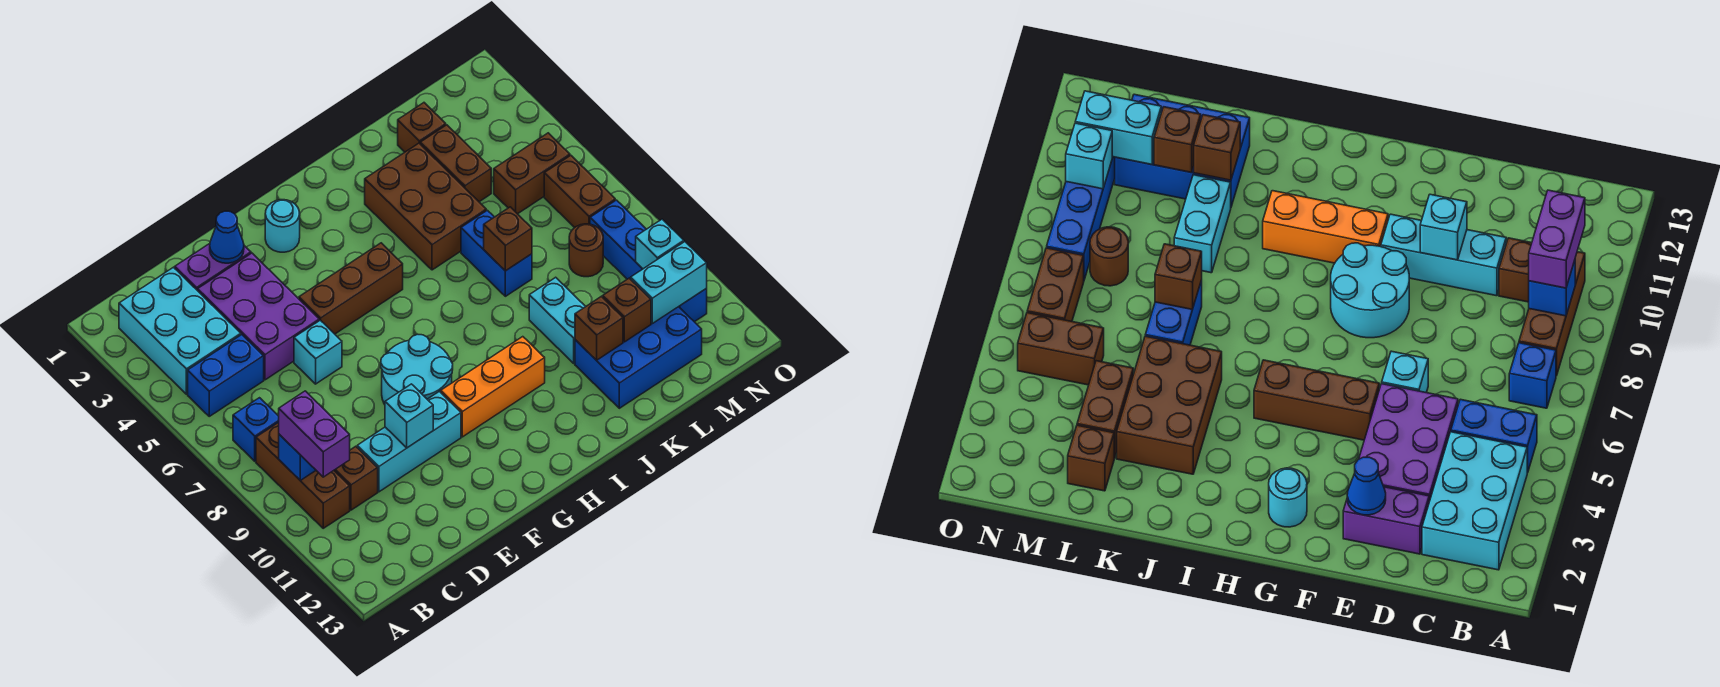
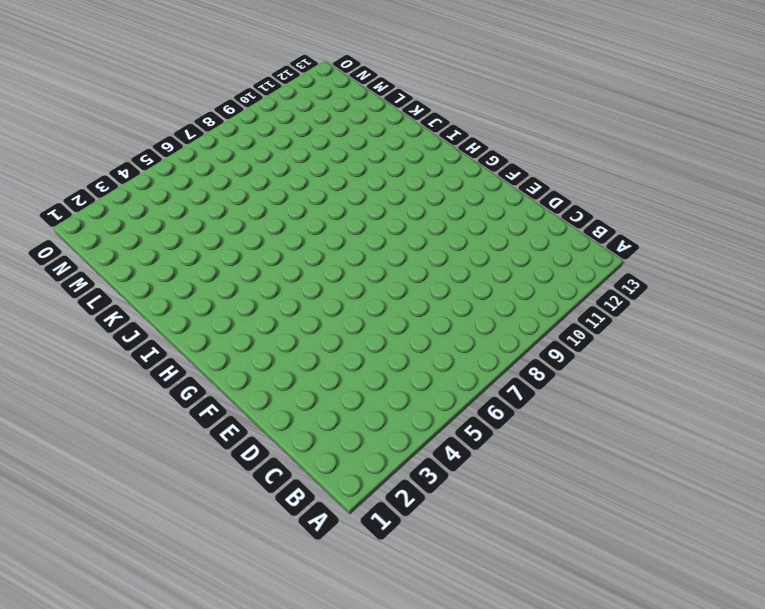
none -> cyan brick B2:C4 level 1
none -> blue brick B5:C5 level 1
none -> blue brick B7 level 1
none -> brown brick B8:B10 level 1

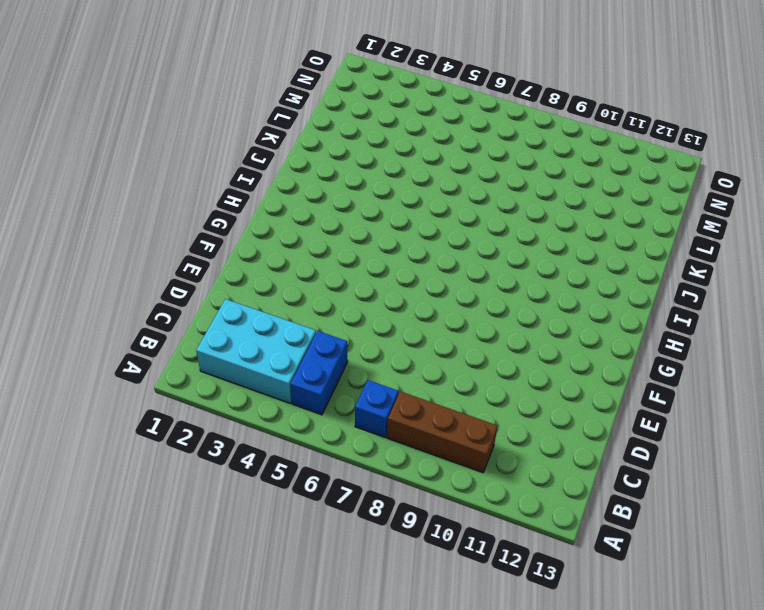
none -> brown brick C10 level 1
none -> purple brick D2:E2 level 1
none -> purple brick D3:E5 level 1
none -> cyan brick D10:F10 level 1

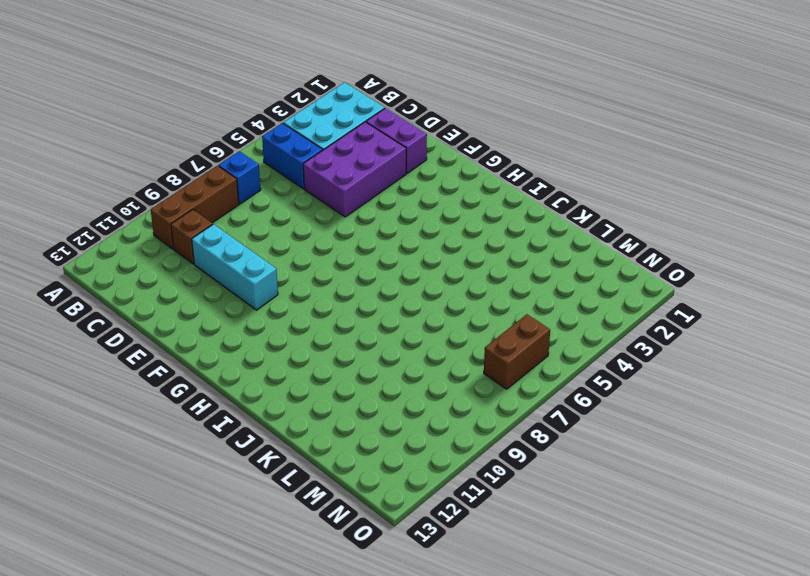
none -> cyan brick E6 level 1
none -> brown brick F5:H5 level 1
none -> cyan round brick F8:G9 level 1
none -> cyan round brick G2 level 1

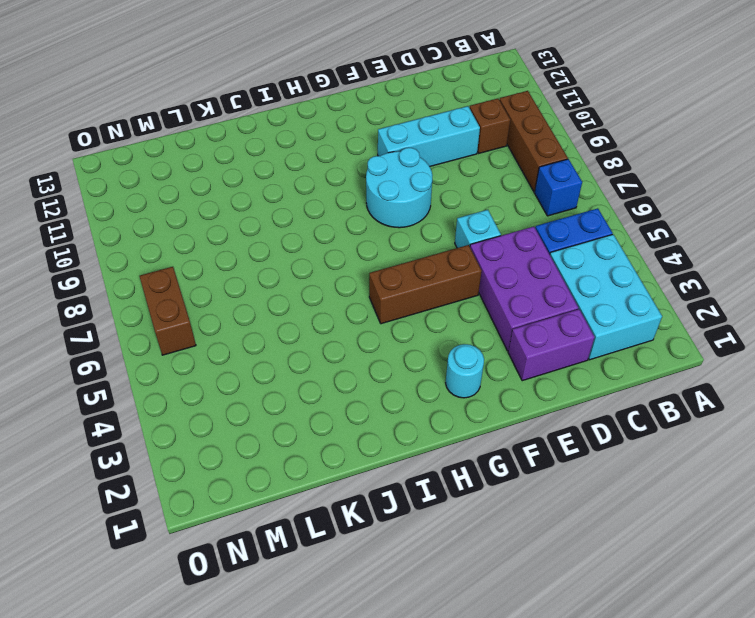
none -> orange brick G10:I10 level 1
none -> brown brick J3:K5 level 1
none -> blue brick K6:K7 level 1
none -> cyan brick K9:K10 level 1

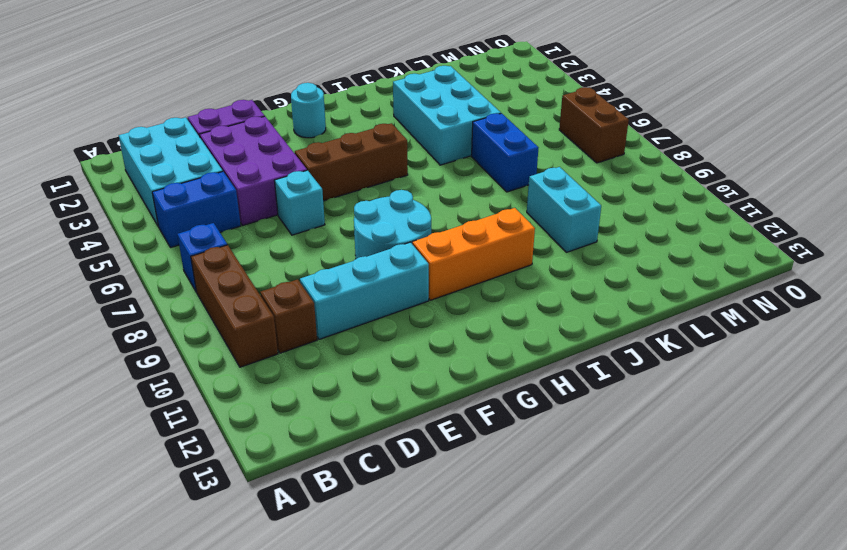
cyan brick J3:K5 level 1 -> brown brick J3:K5 level 1
none -> blue brick K11:M12 level 1
none -> brown brick L2 level 1
none -> brown brick L3:L4 level 1
none -> brown brick M5:N5 level 1

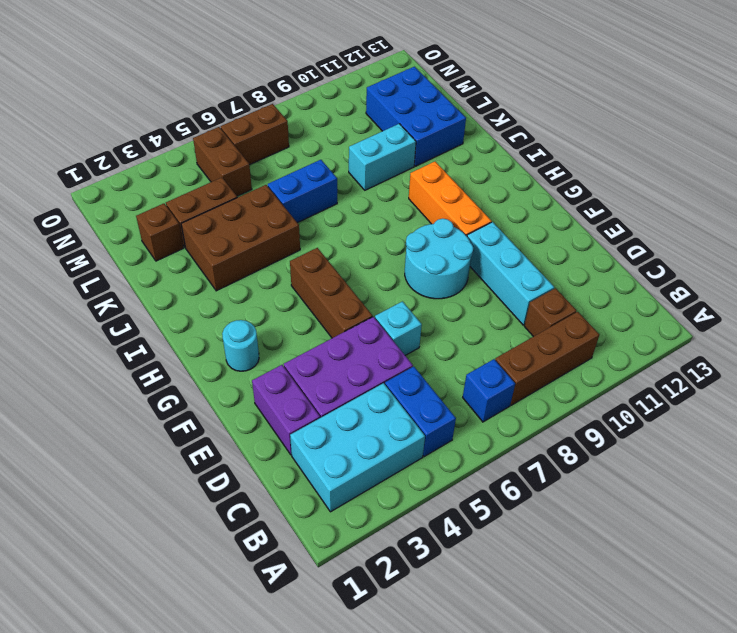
none -> brown round brick M8 level 1
none -> blue brick N8:N11 level 1
none -> blue brick B9 level 2
none -> blue cone E2 level 2

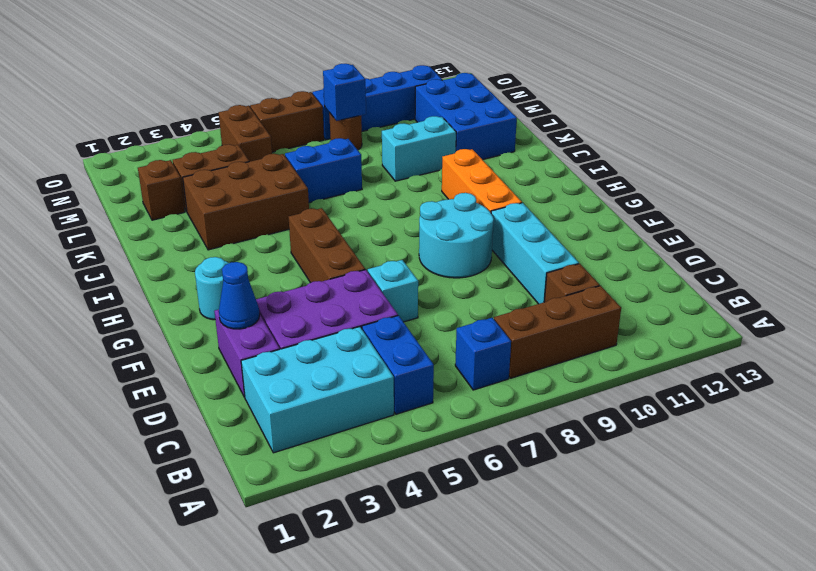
blue brick M8 level 2 -> blue brick B9 level 2
none -> cyan brick E10 level 2
none -> brown brick K7 level 2
none -> brown brick K11 level 2
none -> brown brick L11 level 2

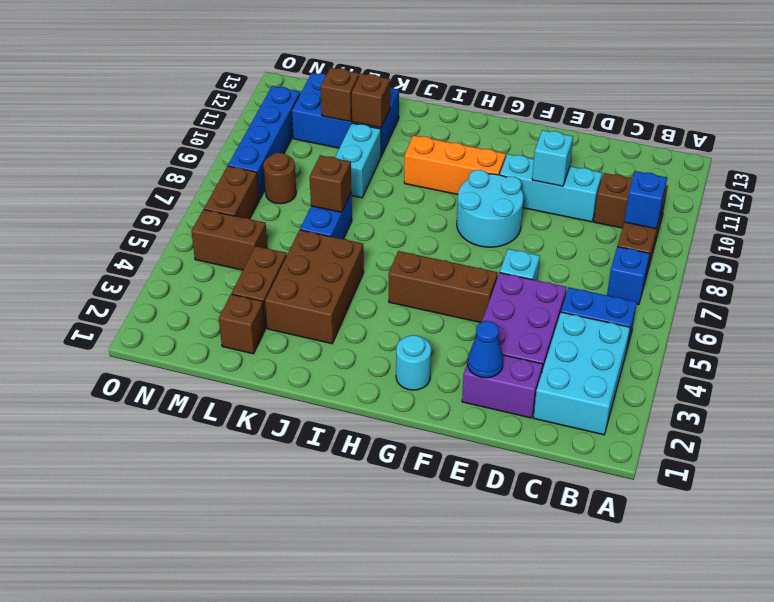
none -> cyan brick M11:N11 level 2
none -> cyan brick N10 level 2
none -> purple brick B9:B10 level 3

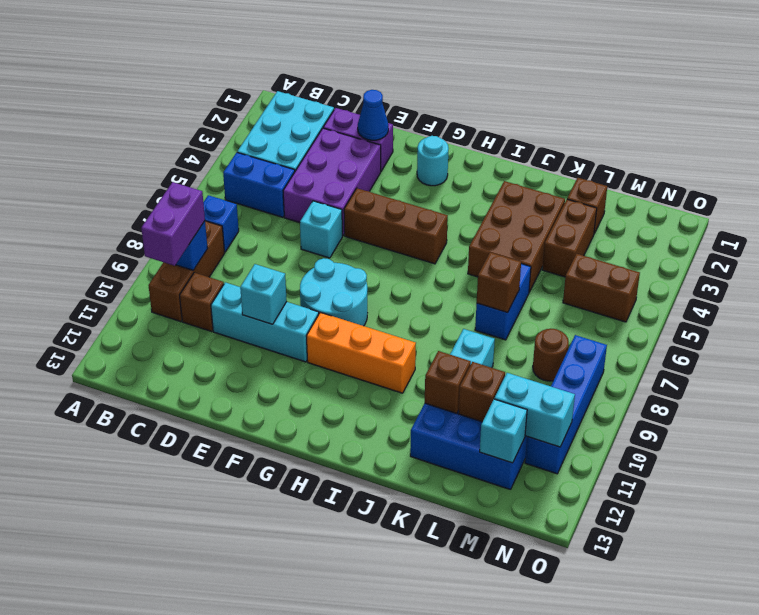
cyan brick M12 level 2 -> cyan brick N10 level 2
none -> brown brick N6:N7 level 1

